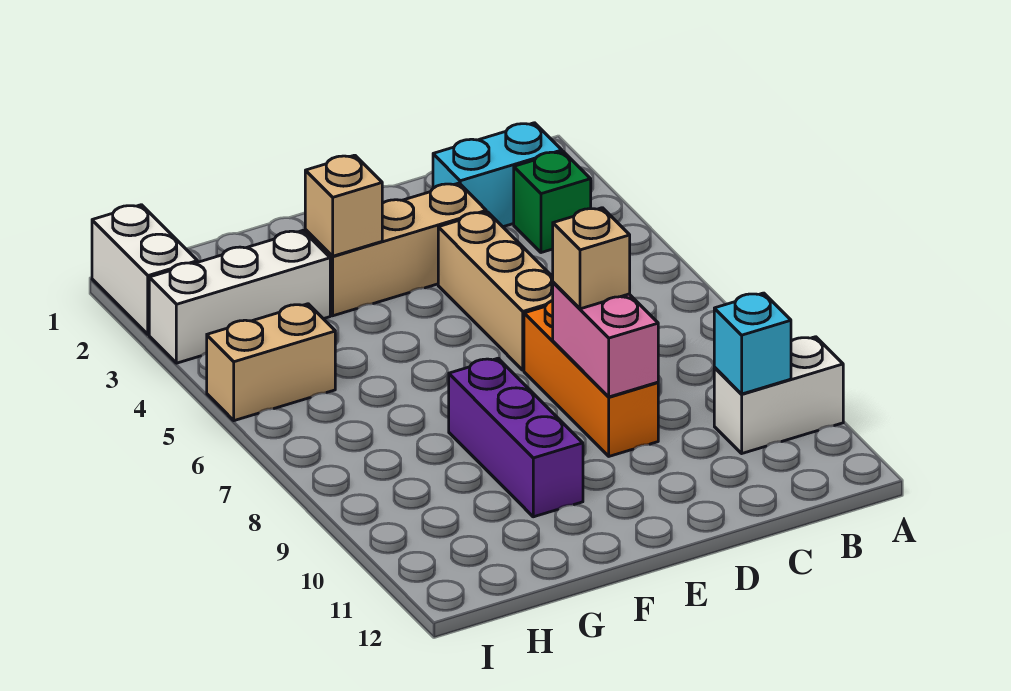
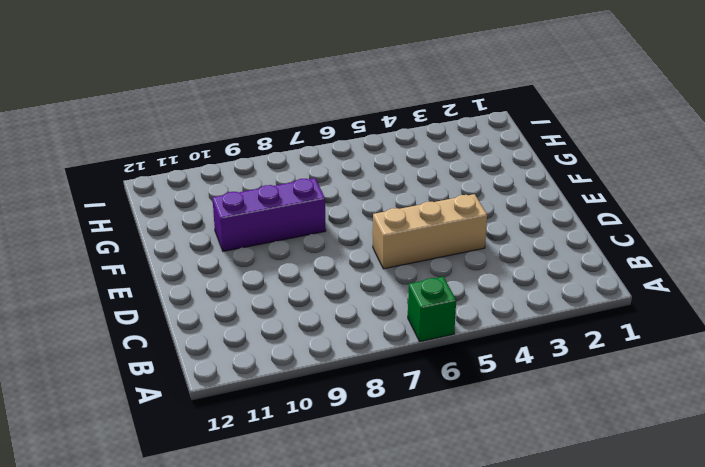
green brick A6 level 1 -> green brick B3 level 1
none -> white brick A10:B10 level 1
none -> cyan brick B2:C2 level 1
none -> tan brick D3:F3 level 1

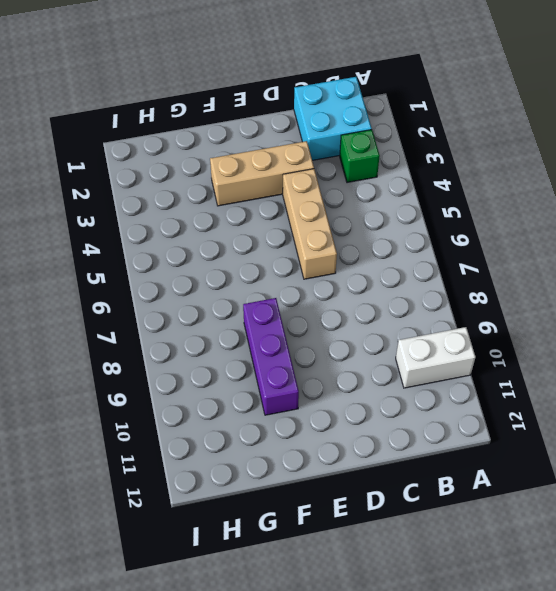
cyan brick B1:C2 level 1 -> cyan brick B2:C2 level 1
none -> orange brick D7:D9 level 1
none -> white brick G3:I3 level 1
none -> tan brick H5:I5 level 1

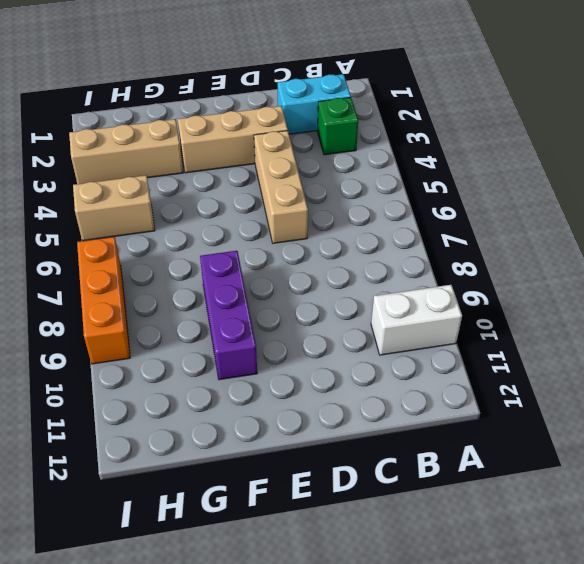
tan brick G3:I3 level 1 -> white brick G3:I3 level 1
orange brick I7:I9 level 1 -> orange brick D7:D9 level 1
none -> white brick I1:I2 level 1
none -> cyan brick B10 level 2
none -> pink brick D8:D9 level 2

